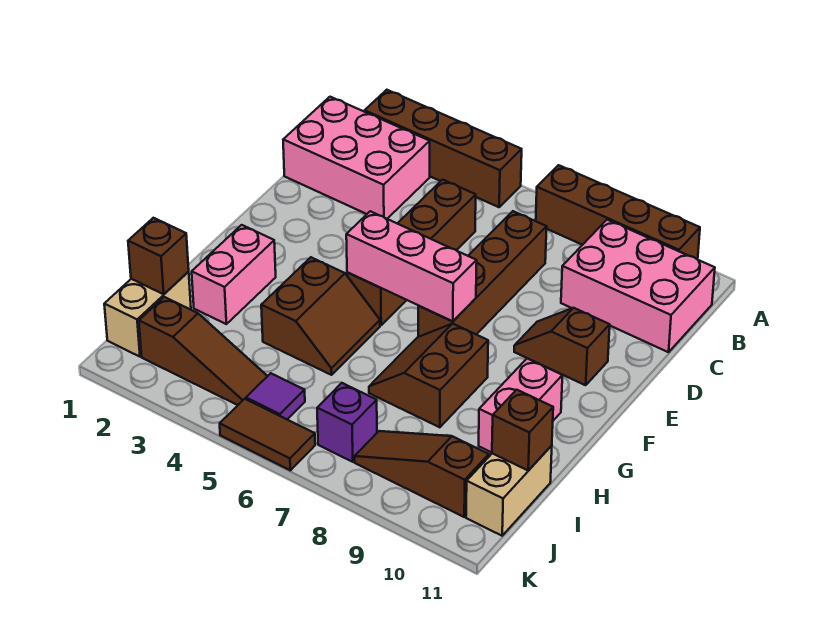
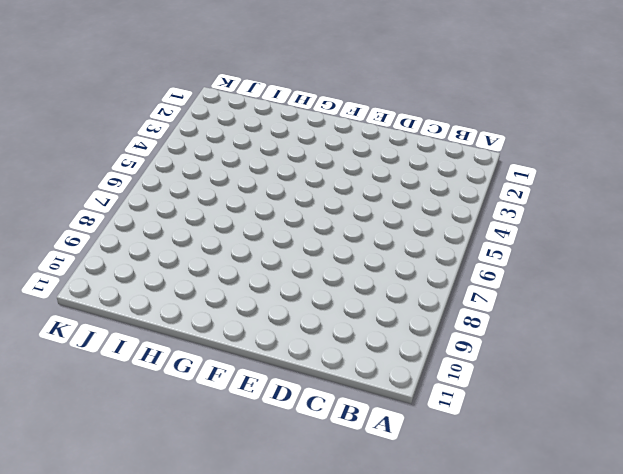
none -> brown brick A2:A5 level 1
none -> brown brick A7:A10 level 1
none -> pink brick B1:C3 level 1

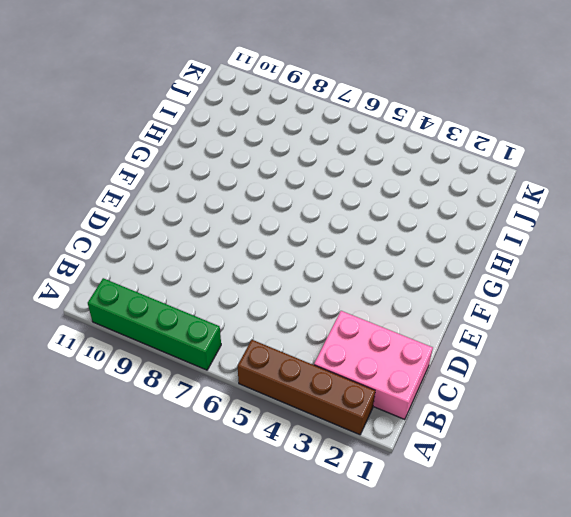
green brick A7:A10 level 1 -> brown brick A7:A10 level 1
none -> pink brick B9:C11 level 1
none -> brown brick C5:F5 level 1
none -> brown brick C7:F7 level 1

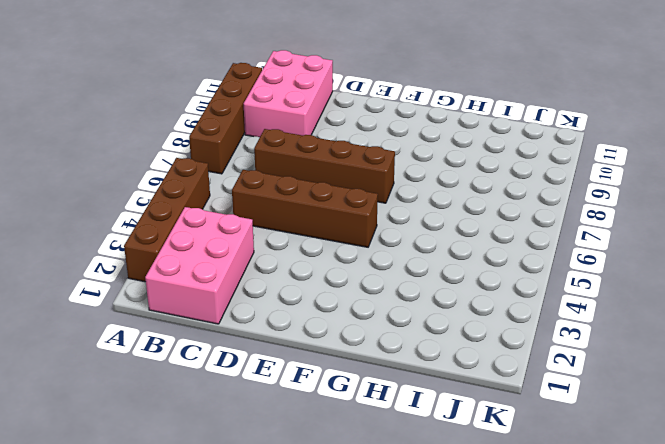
none -> brown slope E9:E10 level 1 top 10
none -> pink brick G2:H2 level 1
none -> brown slope G4:H5 level 1 top 4

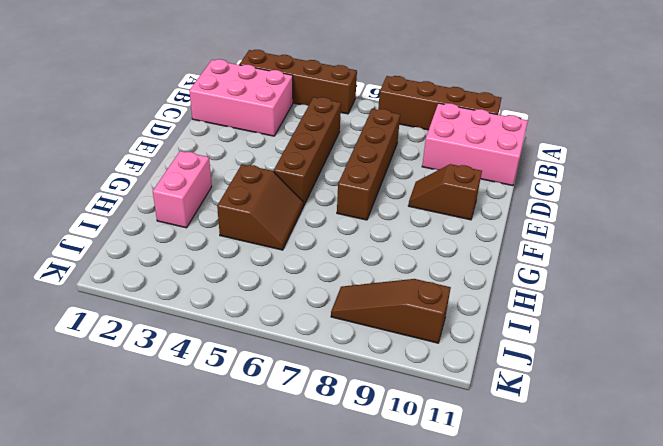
none -> brown slope G7:H8 level 1 top 8
none -> pink brick G10:H10 level 1
none -> tan brick I1:J1 level 1

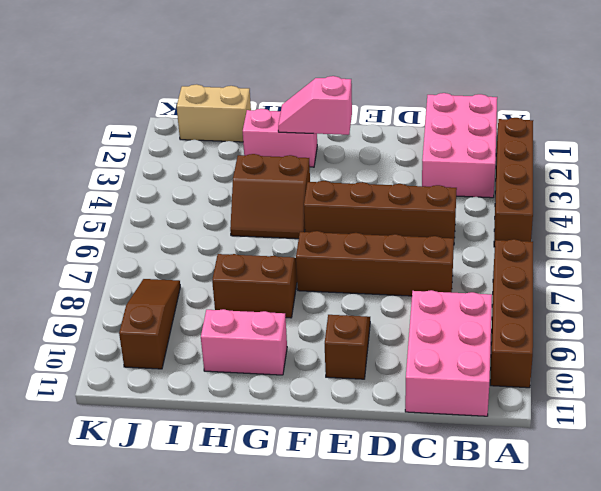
pink slope F2:G2 level 2 top F -> none
none -> tan brick I11:J11 level 1
none -> brown slope J2:J4 level 1 top 2
none -> purple tile J5 level 1

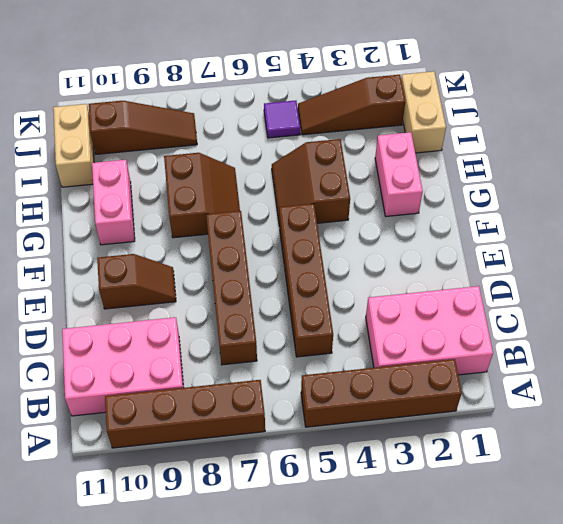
none -> purple brick J7 level 1
none -> brown tile K5:K6 level 1
none -> pink brick F5:F7 level 2

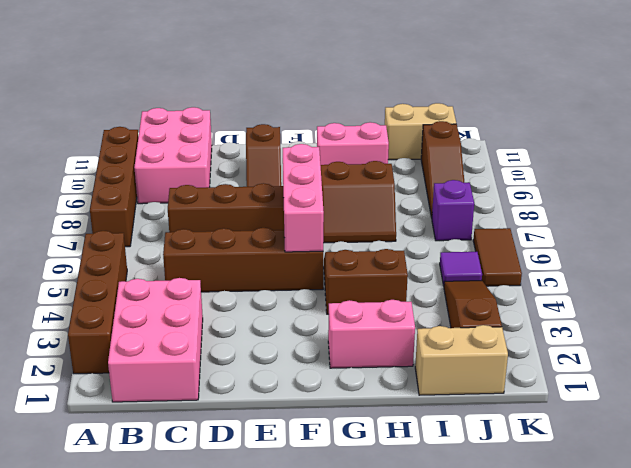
none -> brown brick I1 level 2
none -> brown brick I11 level 2

